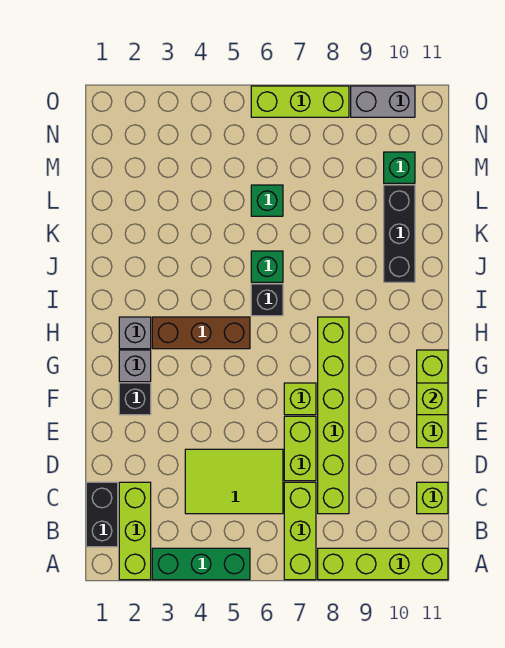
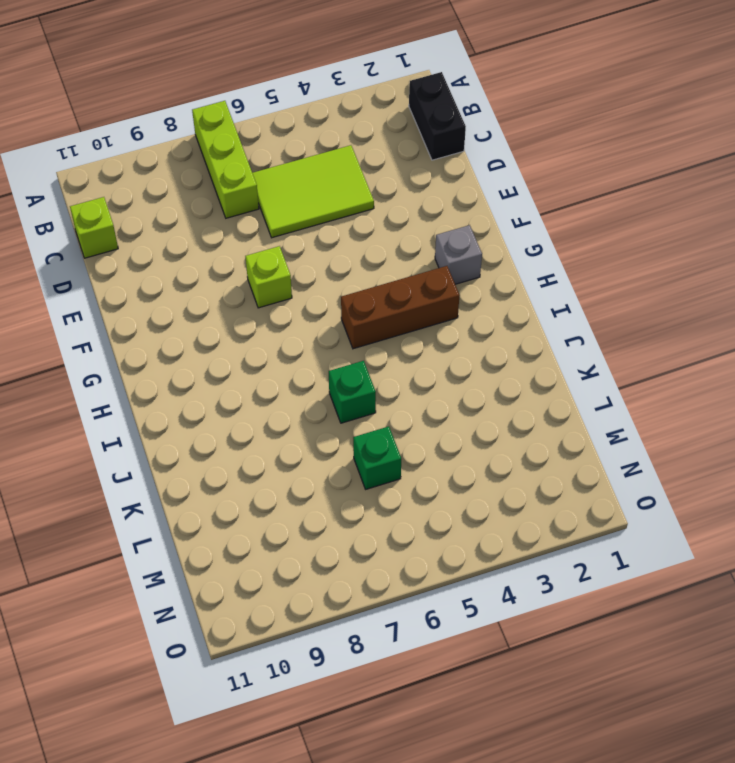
none -> lime brick A2:C2 level 1
none -> green brick A3:A5 level 1
none -> lime brick A8:A11 level 1

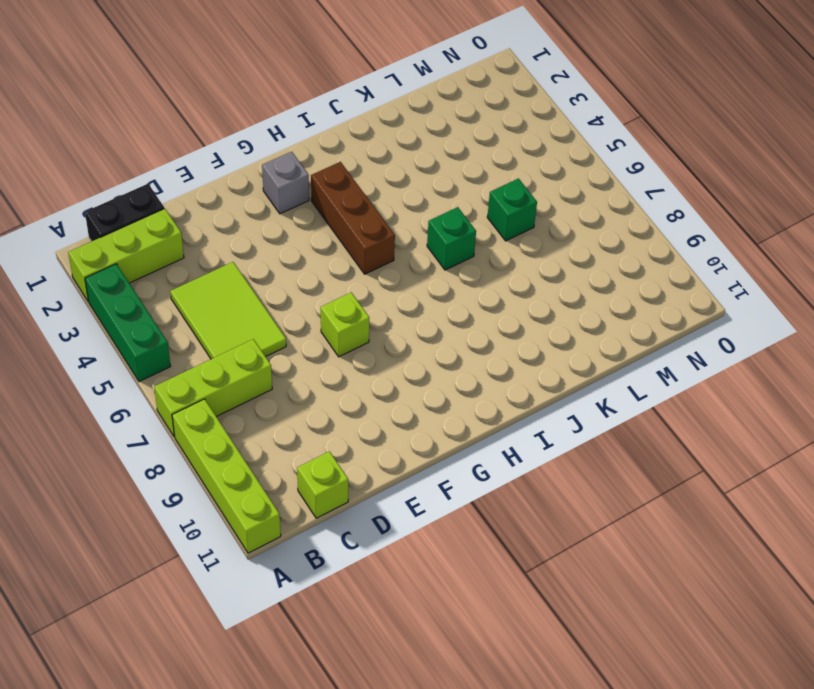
none -> lime brick C8:H8 level 1
none -> lime brick D7:E7 level 1
none -> lime brick E11:G11 level 1

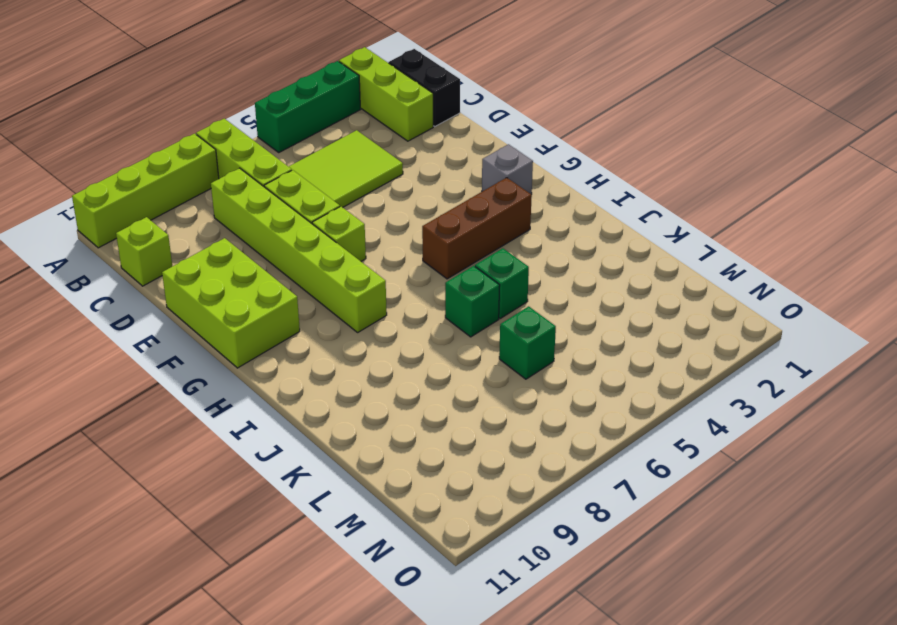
lime brick E10:G11 level 1 -> lime brick E11:G11 level 1
green brick J5 level 1 -> green brick M10 level 1
none -> black brick F2 level 1
none -> grey brick H2 level 1
none -> black brick I6 level 1

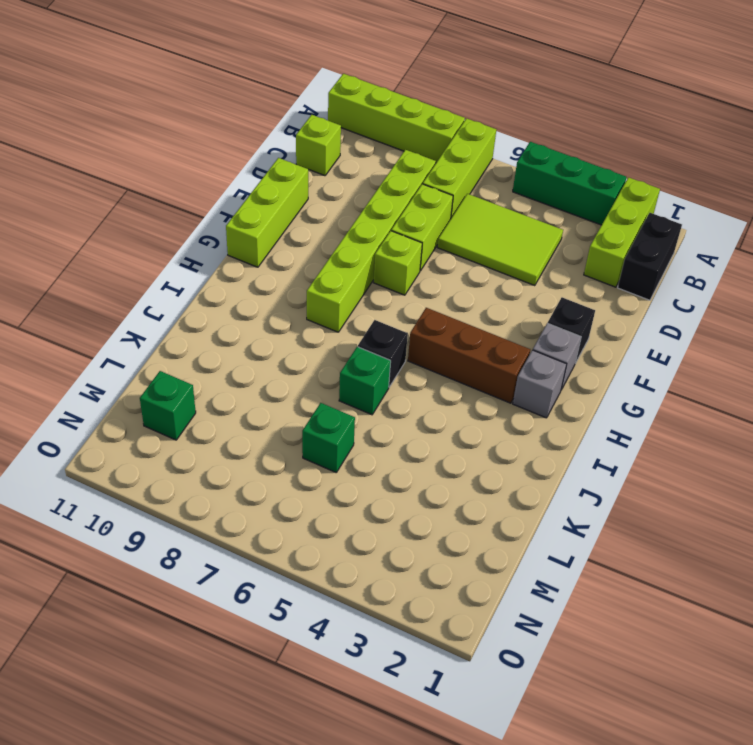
none -> black brick J10:L10 level 1
none -> lime brick O6:O8 level 1
none -> grey brick O9:O10 level 1

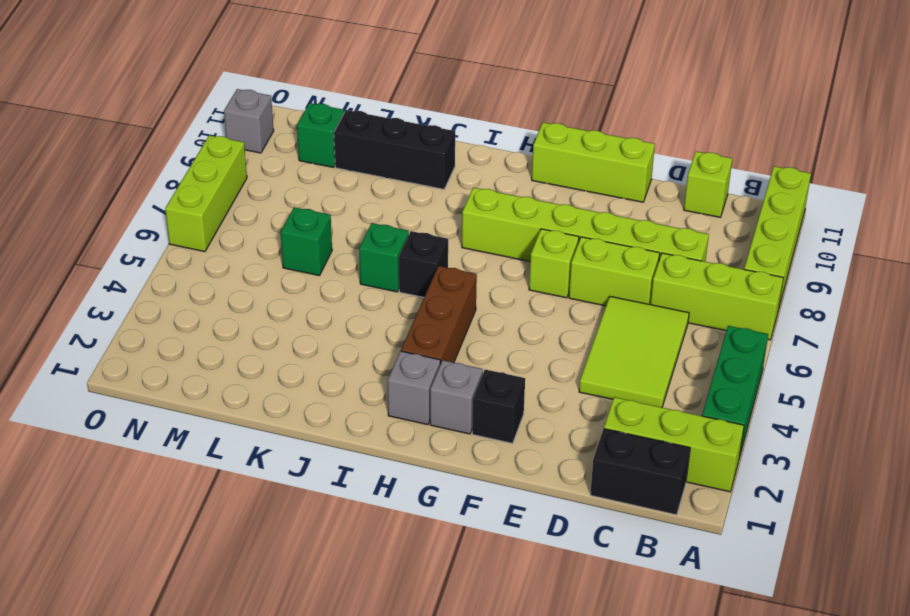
grey brick O10 level 1 -> grey brick O9:O10 level 1
none -> lime brick F11 level 2

